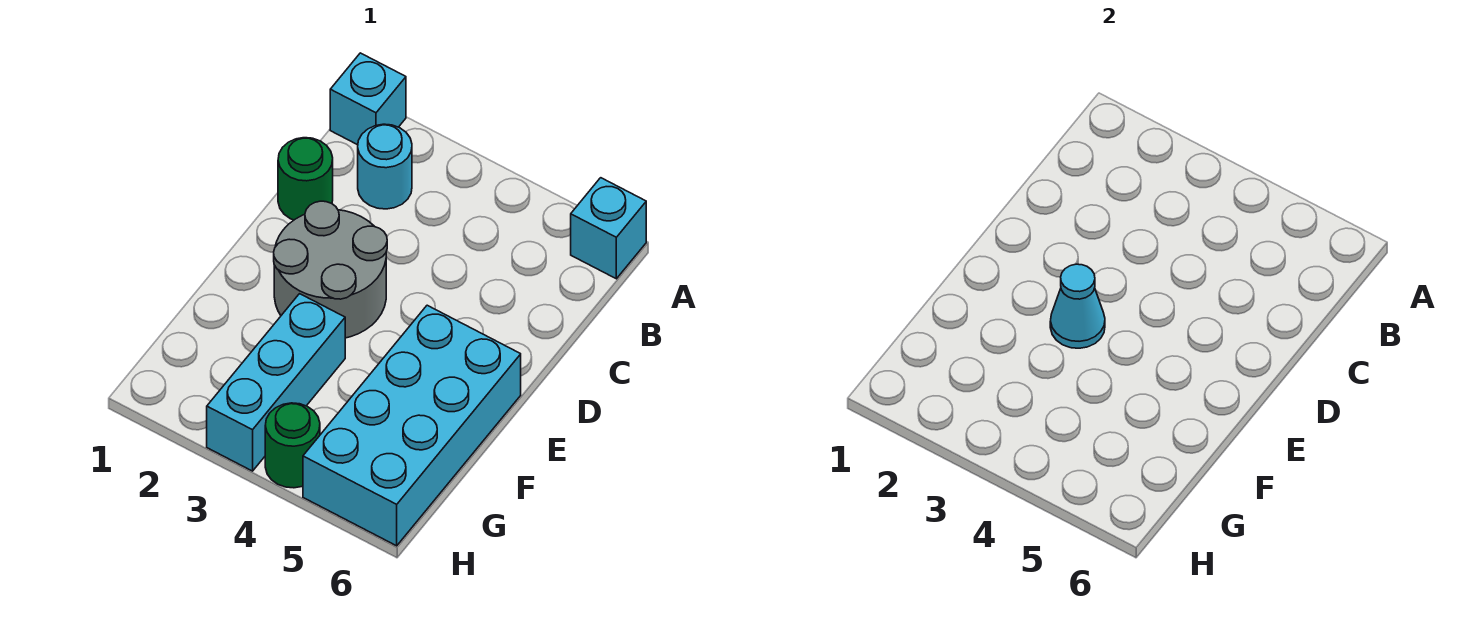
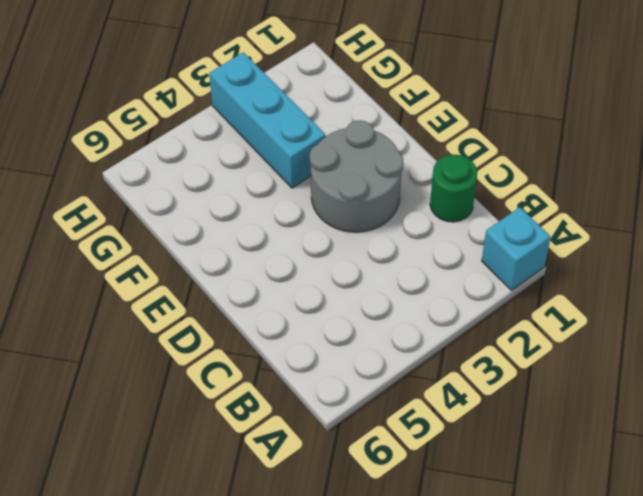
none -> cyan brick A6 level 1
none -> cyan round brick B2 level 1

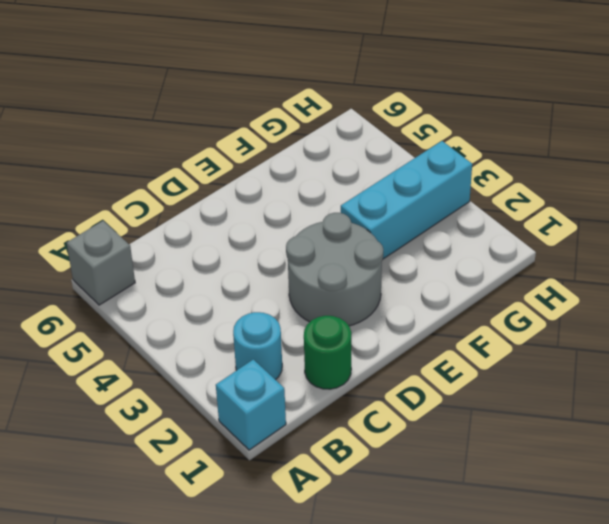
grey brick A6 level 1 -> cyan brick A6 level 1
none -> cyan brick E5:H6 level 1
none -> green round brick H4 level 1

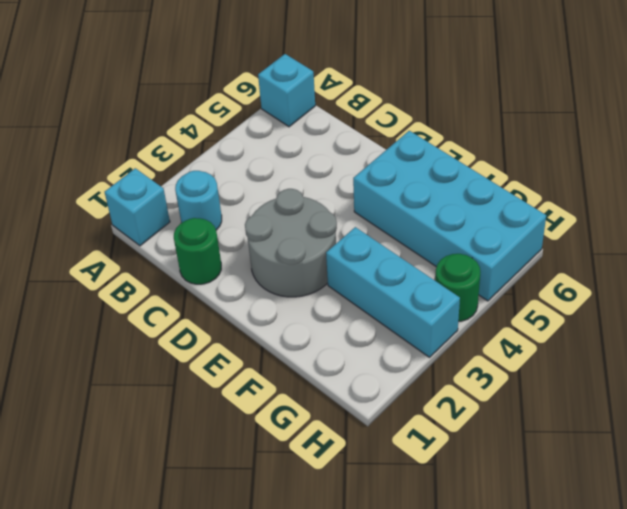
none -> cyan cone E3 level 2

